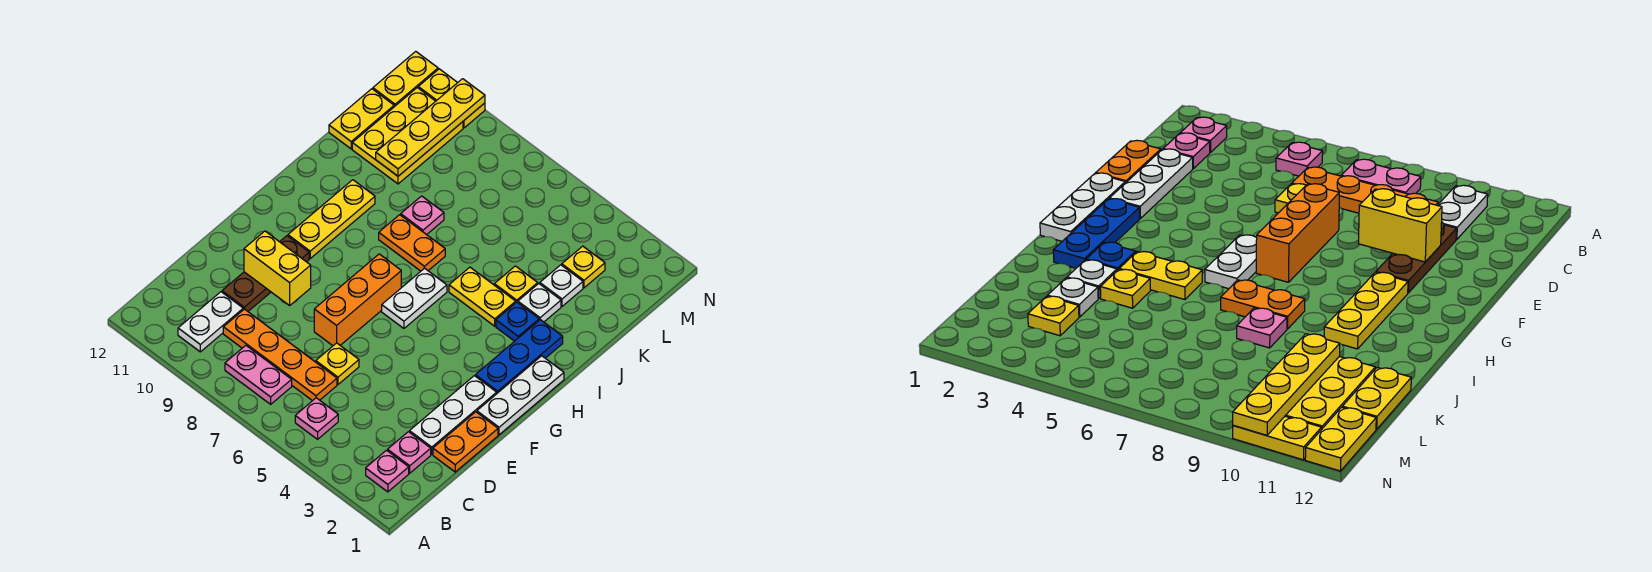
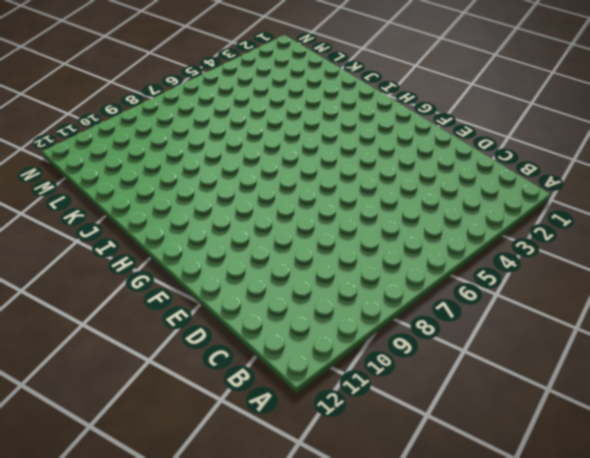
none -> pink plate B2 level 1
none -> pink plate B5 level 1
none -> pink plate B7:B8 level 1

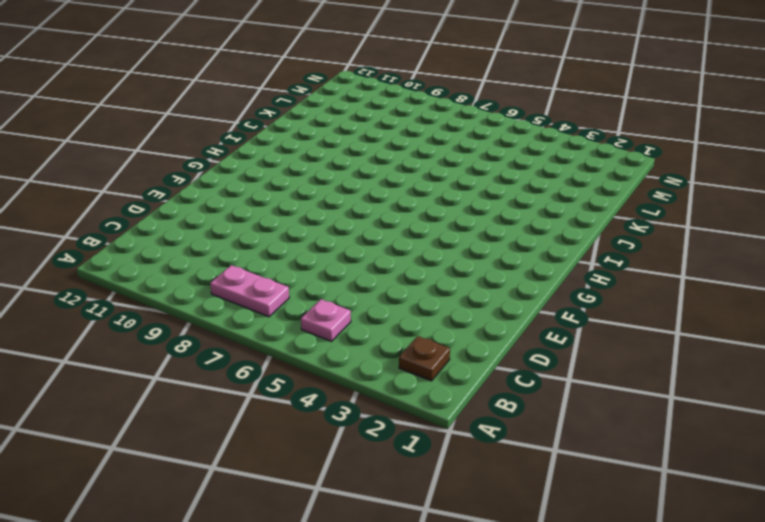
brown plate B2 level 1 -> pink plate B2 level 1
none -> white plate B10:C10 level 1
none -> pink plate C2 level 1
none -> orange plate C6:C9 level 1

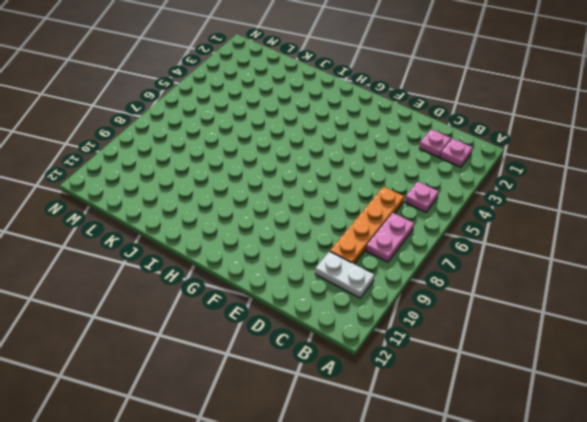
none -> orange plate D1:E1 level 1
none -> white plate D2:F2 level 1
none -> yellow plate D6 level 1

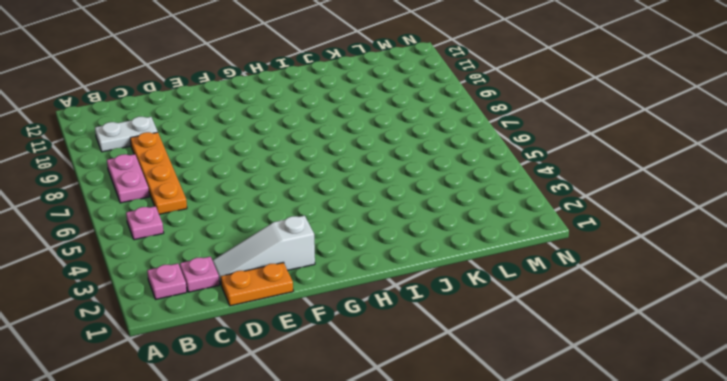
white slope D2:F2 level 1 top F -> white plate D2:F2 level 1
none -> yellow plate D6 level 1
none -> brown plate D10:F10 level 1
none -> orange brick E7:G7 level 1

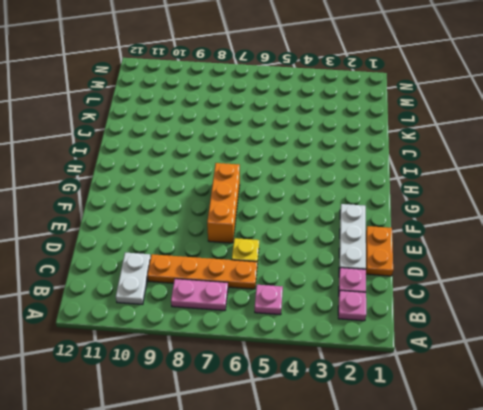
none -> brown plate D10:F10 level 1
none -> white plate F1:H1 level 1
none -> blue plate G2:I2 level 1

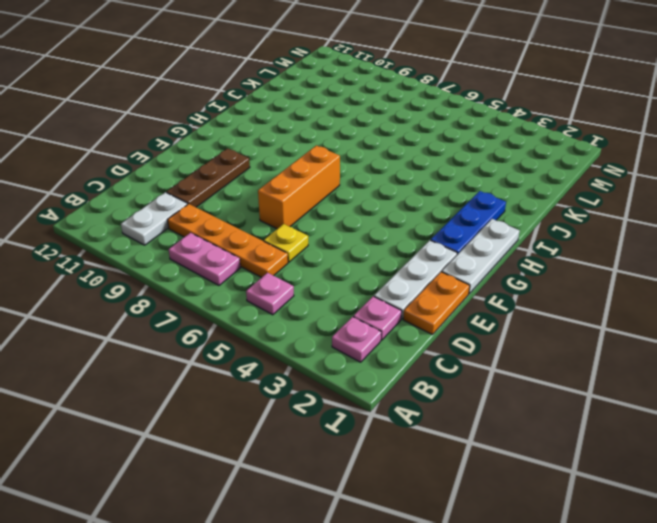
none -> white plate G6:H6 level 1
none -> yellow plate G10:I10 level 1
none -> blue plate I3 level 1

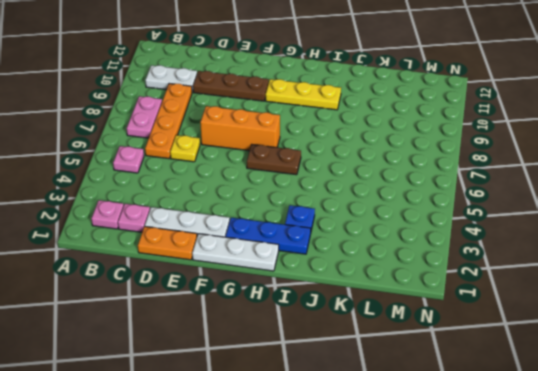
brown plate G6:H6 level 1 -> white plate G6:H6 level 1
none -> yellow plate I4:I5 level 1
none -> orange plate I7:I8 level 1
none -> white plate J3 level 1

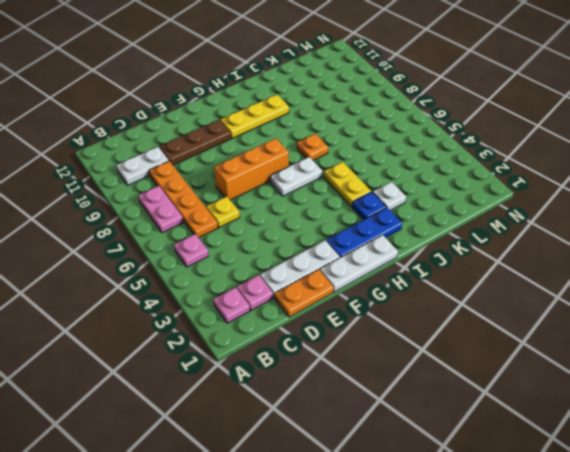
orange plate I7 level 1 -> orange plate I7:I8 level 1
none -> yellow plate J4 level 1
none -> pink plate J8 level 1
none -> white plate K3 level 1

